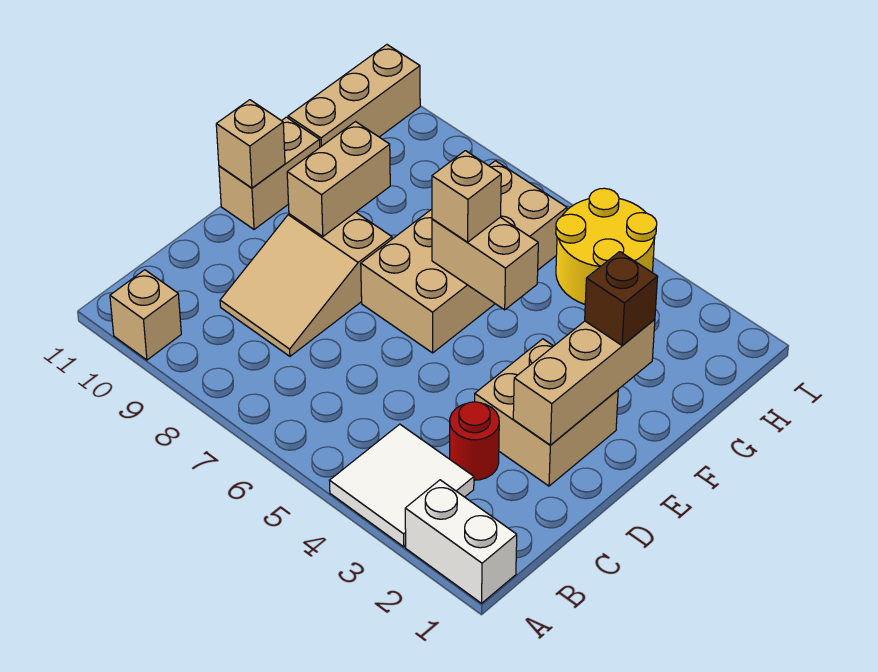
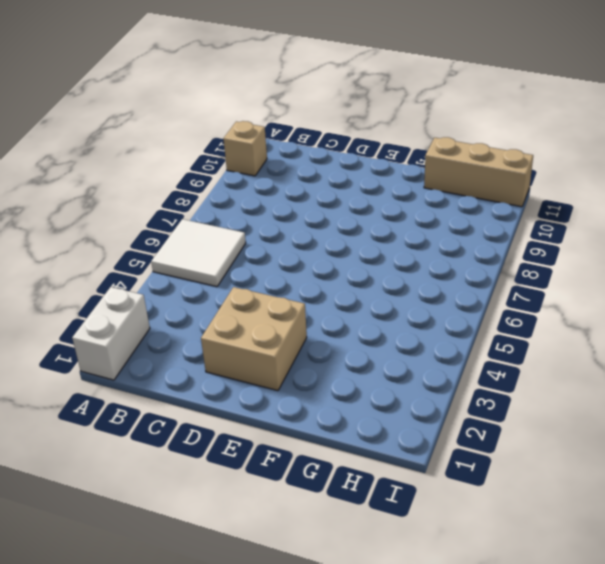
white tile A5:B6 level 1 -> white tile A3:B4 level 1
none -> red round brick C3 level 1
none -> tan slope C8:E9 level 1 top E
none -> tan brick E6:H7 level 1

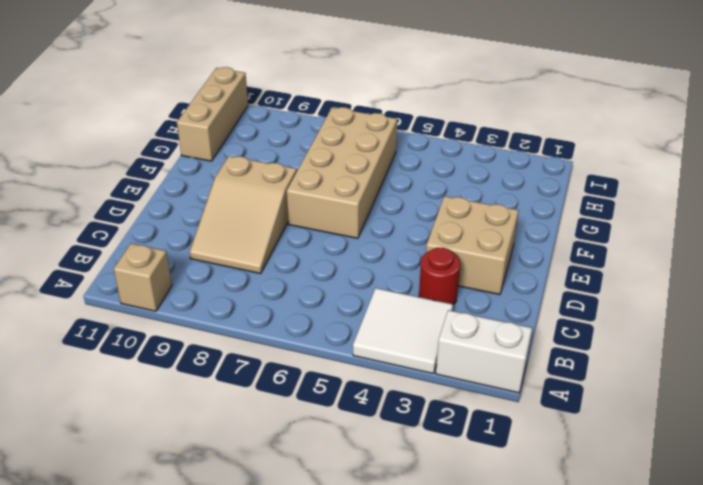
none -> tan brick E11:F11 level 1
none -> yellow round brick H4:I5 level 1
none -> tan brick D2:F2 level 2

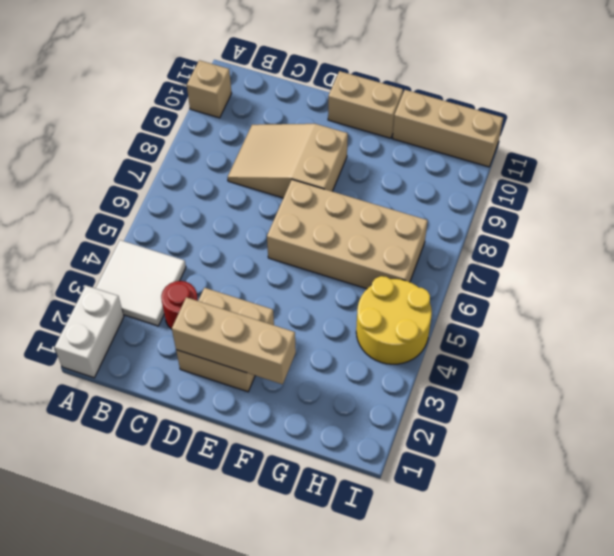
none -> tan brick E9:F9 level 2
none -> tan brick E11 level 2
none -> tan brick F5:F6 level 2

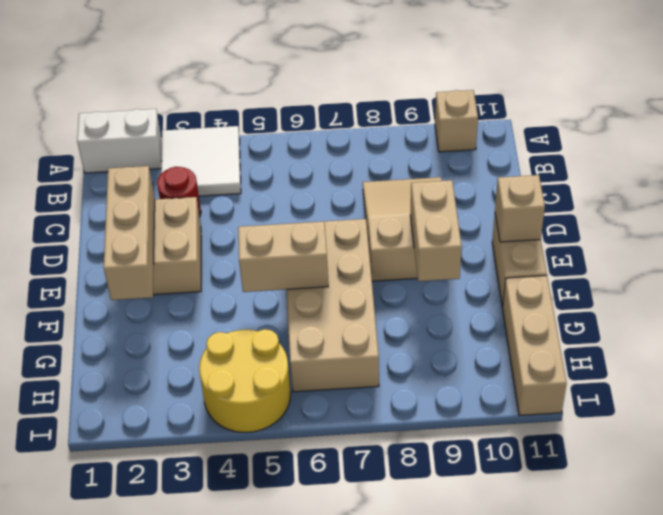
none -> brown brick F2 level 3
none -> tan brick F6 level 3

